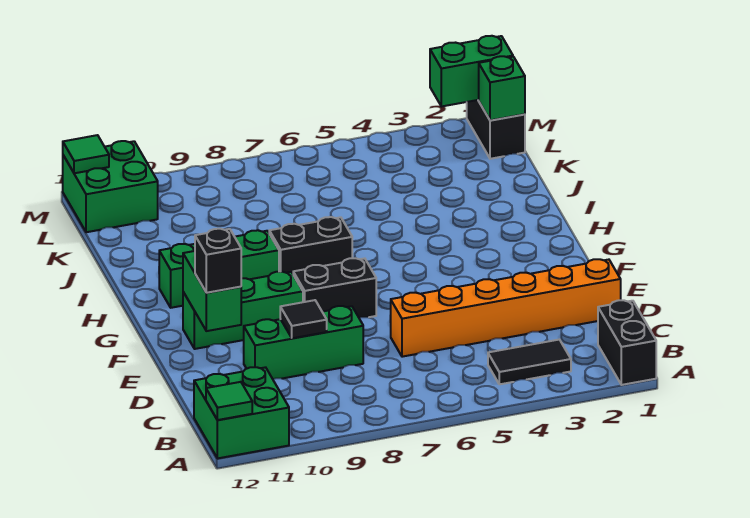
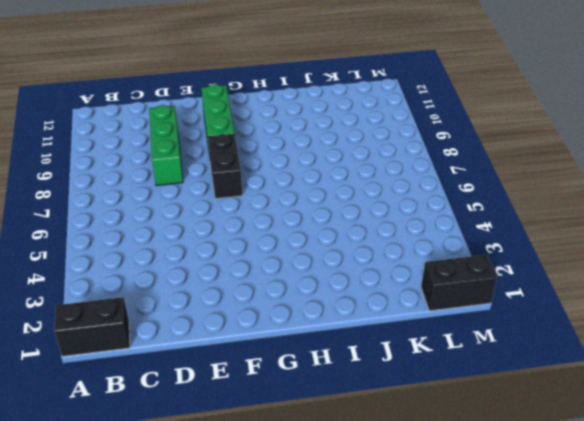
none -> green brick A11:B12 level 1
none -> black tile B3:B4 level 1
none -> orange brick D1:D6 level 1

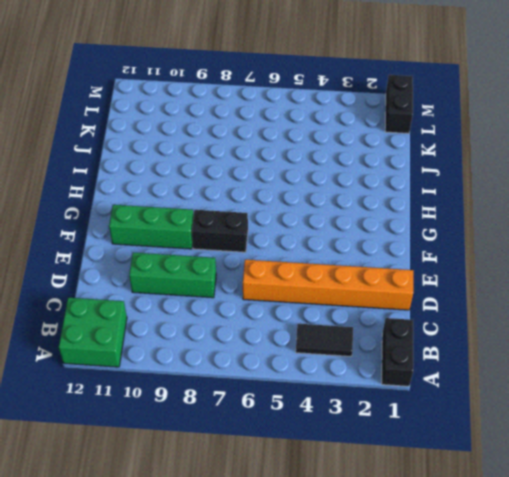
none -> black brick H7:H8 level 1
none -> green brick H9:H11 level 1
none -> green brick L11:M12 level 1

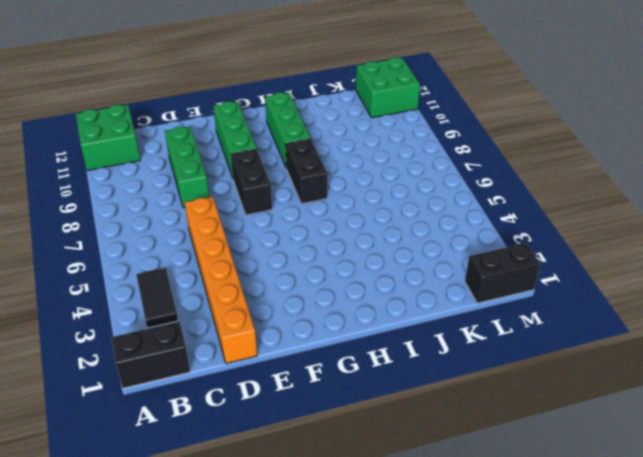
none -> green tile A12 level 2
none -> black tile D9 level 2
none -> green brick E11:F11 level 2

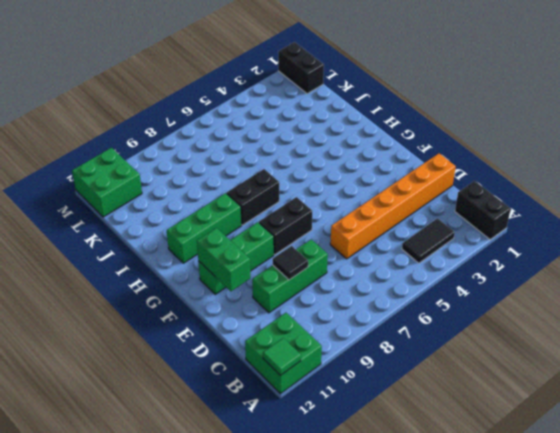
none -> green brick L1 level 2
none -> green brick M1:M2 level 2
none -> green tile M12 level 2

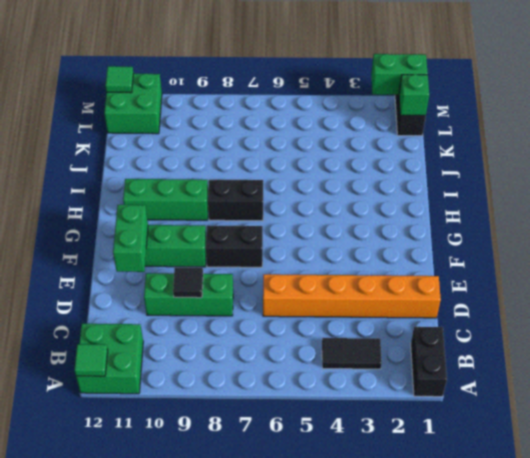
none -> black brick E11 level 3

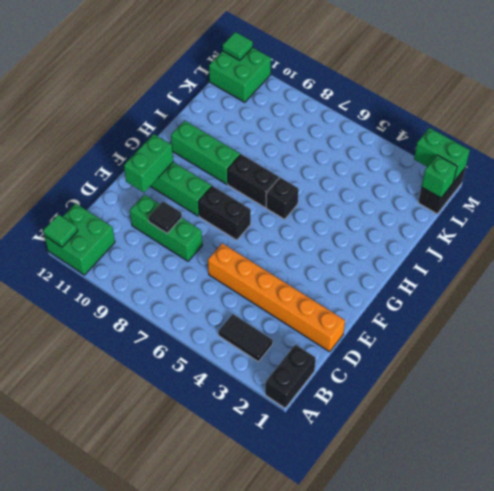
black brick H6 level 1 -> black brick E11 level 3

